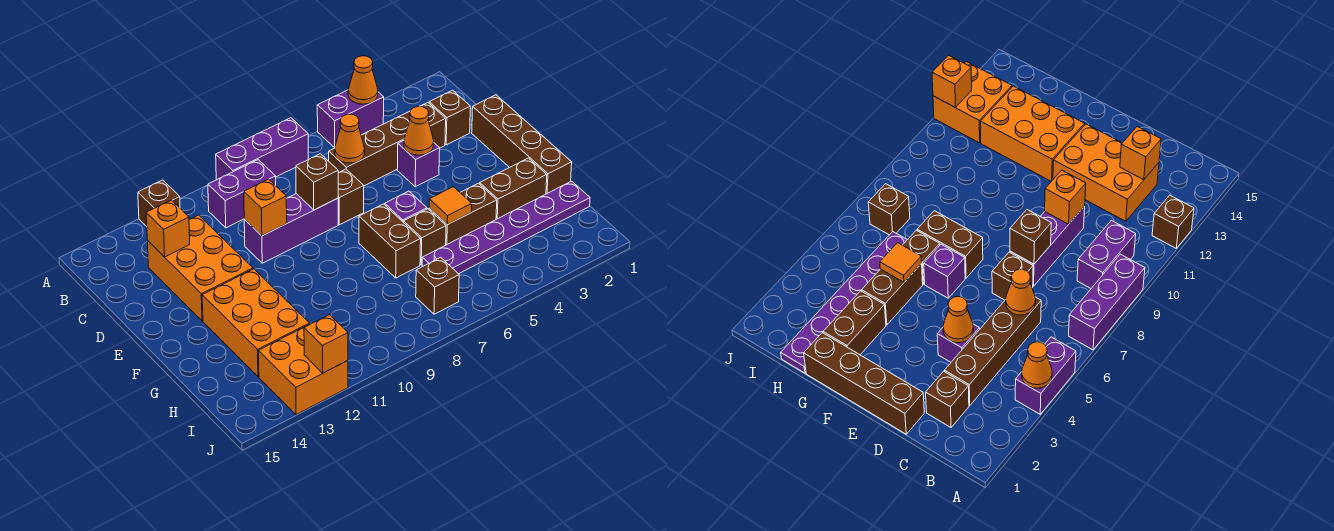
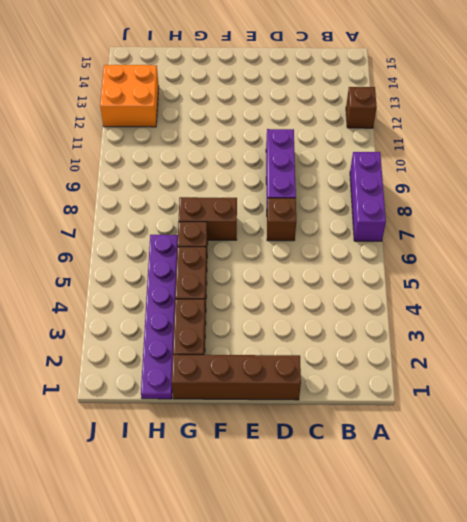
none -> purple brick A4:A5 level 1
none -> purple brick B9:B10 level 1
none -> brown brick C2 level 1

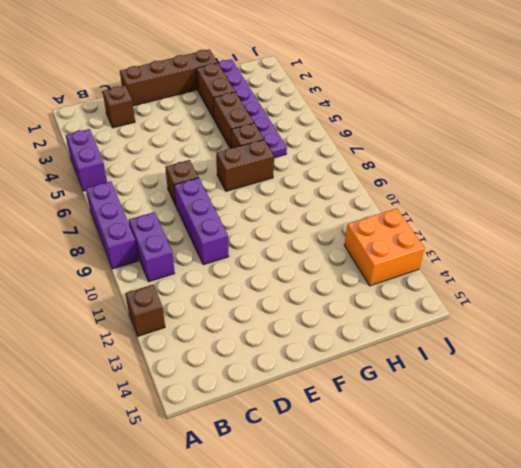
none -> brown brick C3:C6 level 1
none -> orange brick C12:E13 level 1
none -> purple brick D4 level 1

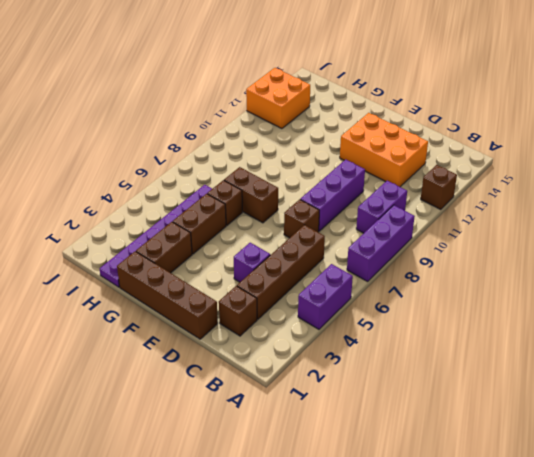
none -> purple brick F6 level 1
none -> orange brick F12:H13 level 1
none -> brown brick I7 level 1

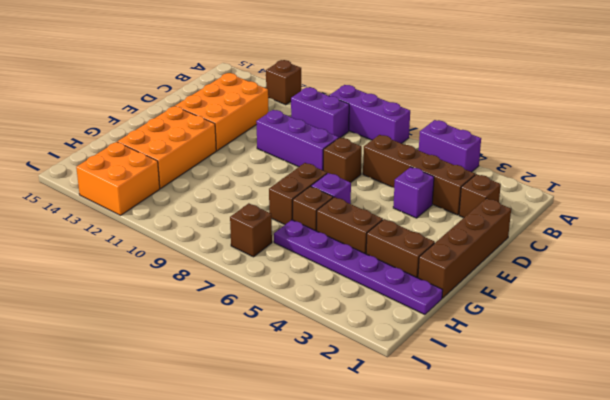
none -> orange cone A4 level 2
none -> orange cone C6 level 2
none -> orange brick C13 level 2

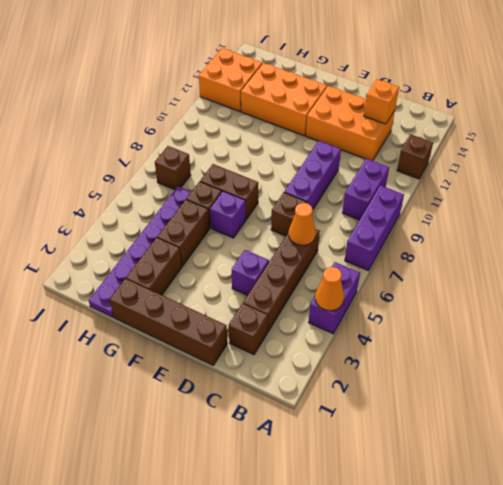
none -> orange cone D4 level 2
none -> brown brick D8 level 2
none -> orange brick D10 level 2

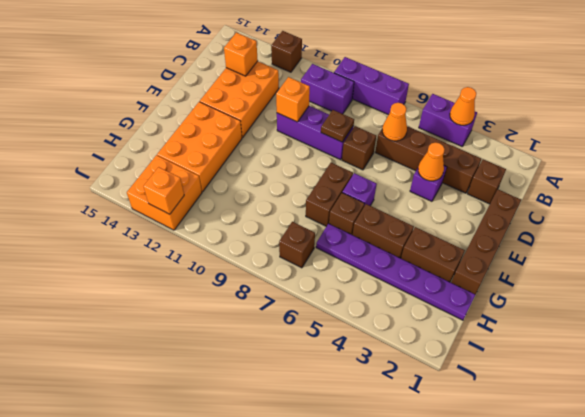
brown plate D8 level 2 -> brown brick D8 level 2
none -> orange tile G5 level 2

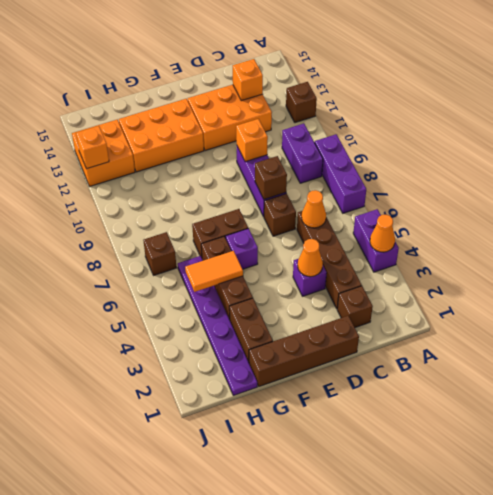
orange tile G5:H5 level 2 -> orange tile G5 level 2

